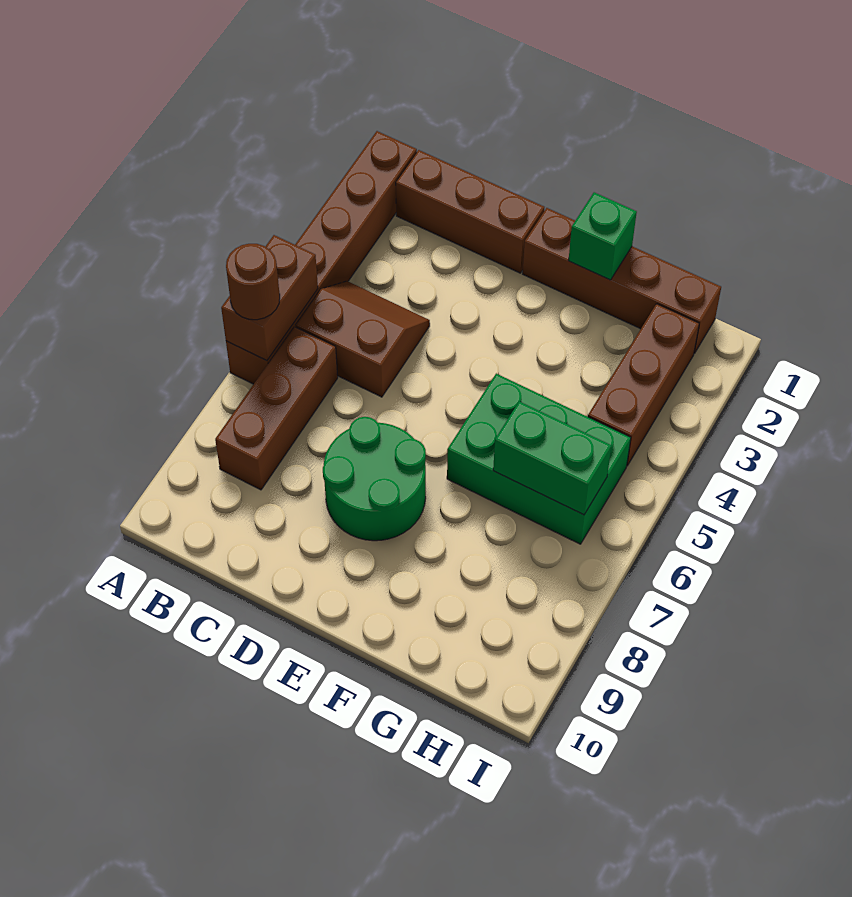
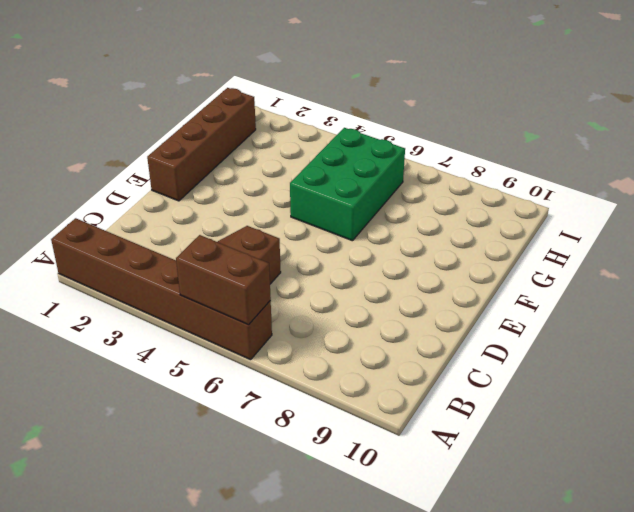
none -> brown brick B1:D1 level 1
none -> brown brick B6:B8 level 1
none -> green round brick D7:E8 level 1

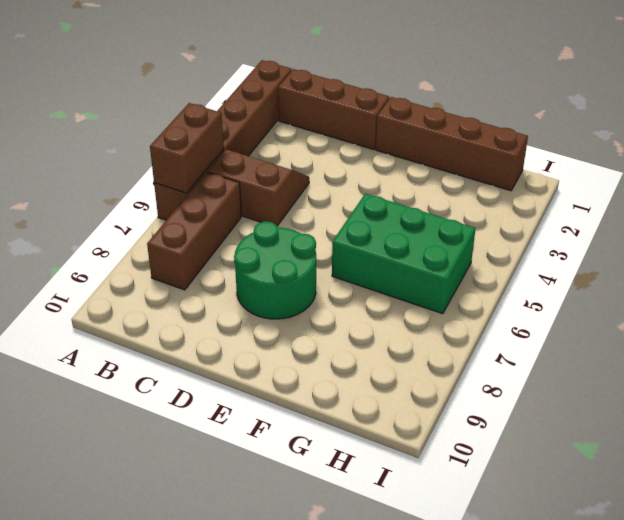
none -> brown brick H2:H4 level 1
none -> green brick F1 level 2
none -> green brick G6:H6 level 2

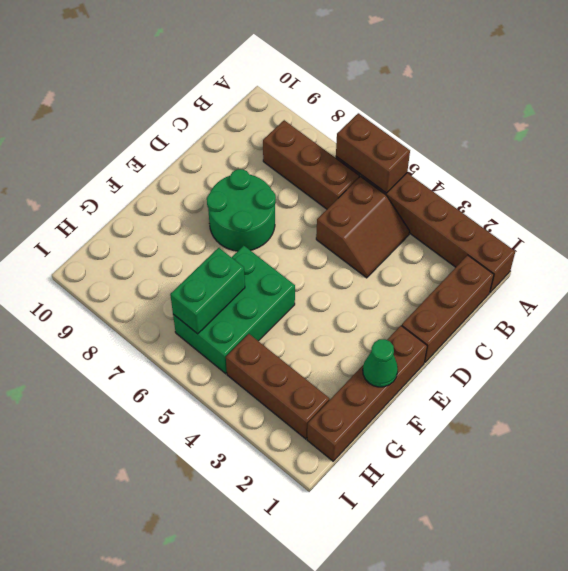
green cone F1 level 2 -> green brick F1 level 2
none -> brown round brick A6 level 3

